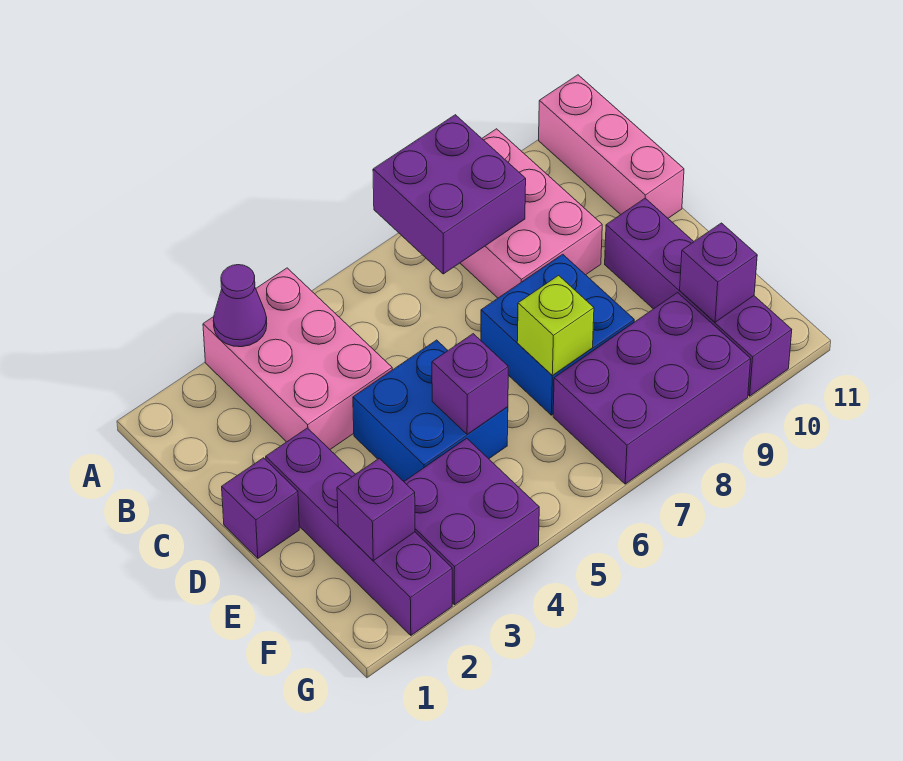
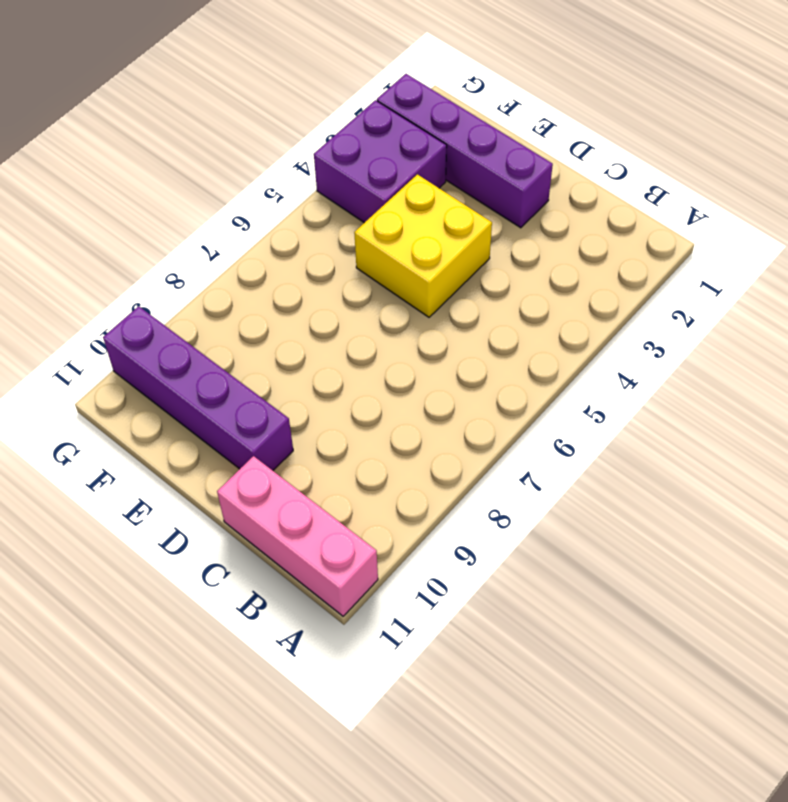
yellow brick D4:E5 level 1 -> blue brick D4:E5 level 1
none -> pink brick A3:C4 level 1
none -> pink brick A8:C9 level 1
none -> purple brick D1 level 1

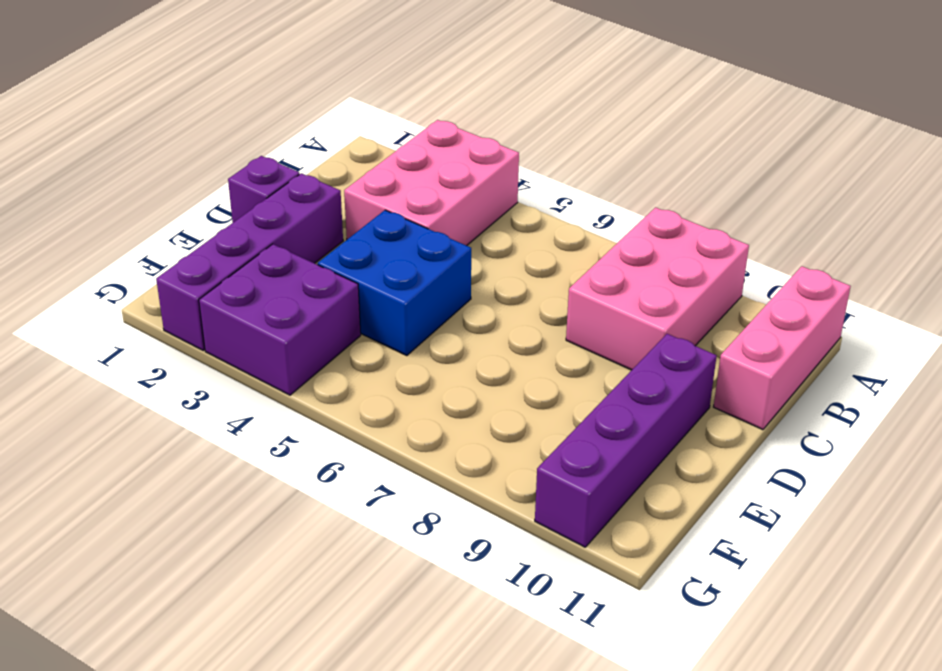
none -> blue brick D7:E8 level 1
none -> purple brick F7:G9 level 1
none -> purple cone A3 level 2

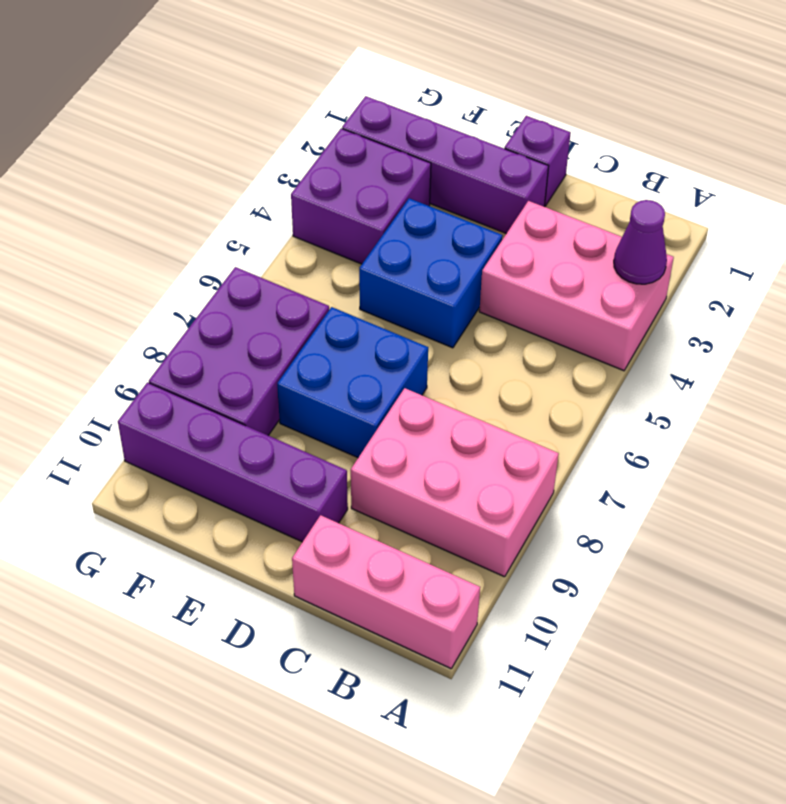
none -> purple brick A7:B8 level 2
none -> purple brick E5 level 2
none -> lime brick E7 level 2

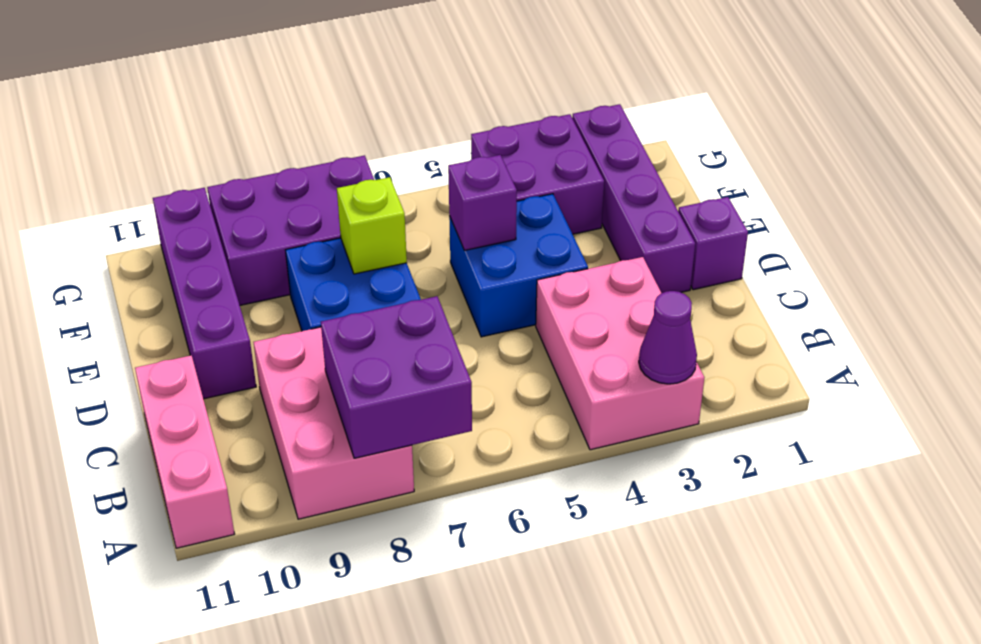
none -> purple brick F2 level 2
none -> purple brick F10 level 2

